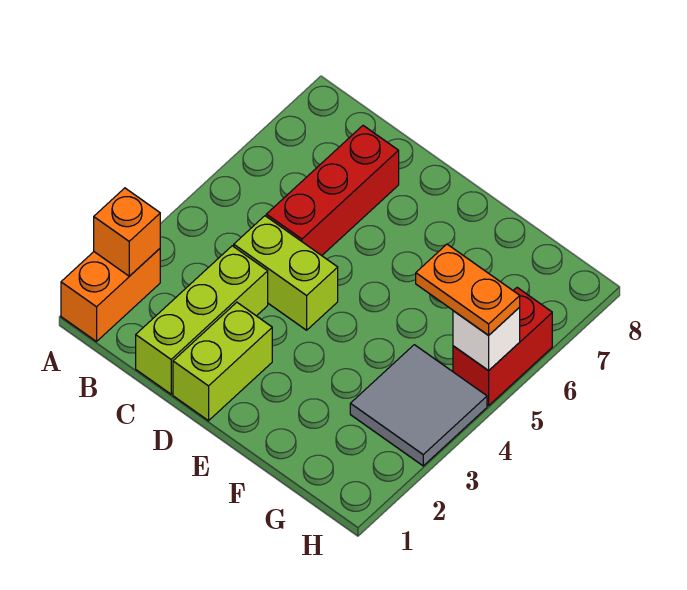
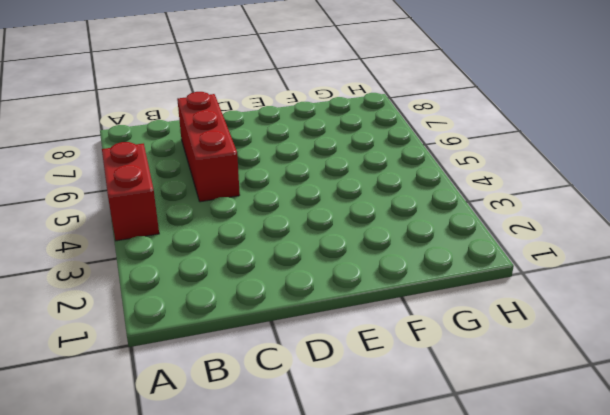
red brick A4:A5 level 1 -> red brick H5:H6 level 1
none -> orange brick A1:A2 level 1
none -> lime brick C1:C3 level 1

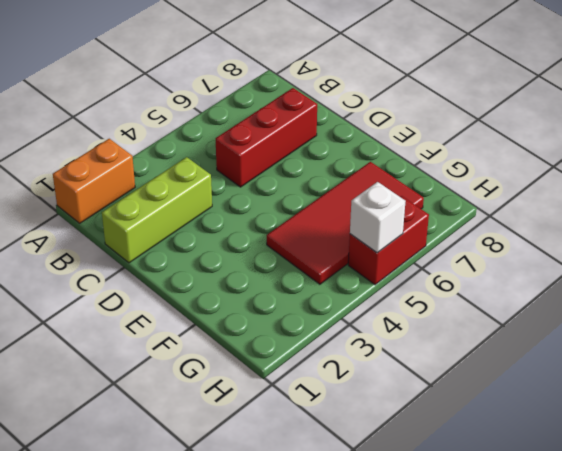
red tile F4:G7 level 1 -> grey tile G3:H4 level 1
none -> lime brick C4:D4 level 1
none -> lime brick D1:D2 level 1

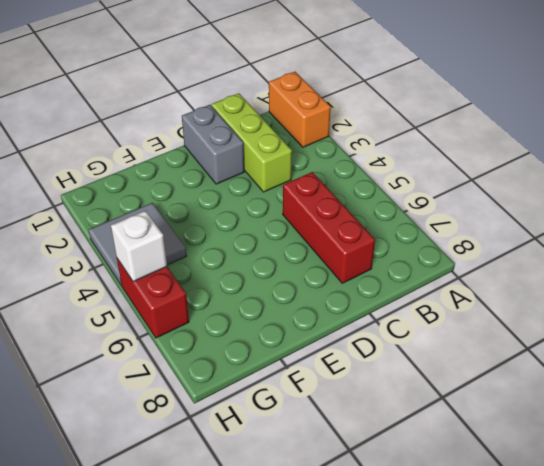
grey brick D1:D2 level 1 -> lime brick D1:D2 level 1
none -> lime brick C4:D4 level 1
none -> orange brick A2 level 2

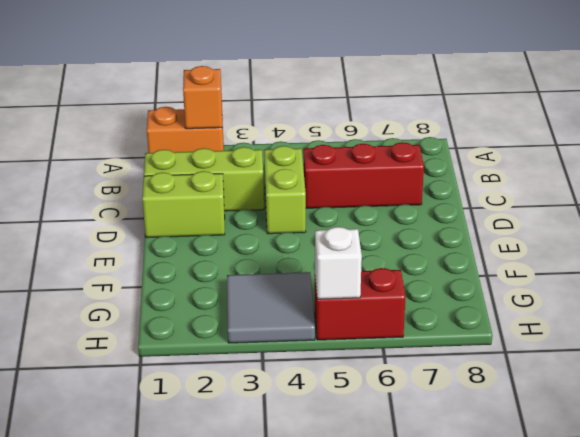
none -> orange plate G5:H5 level 3

